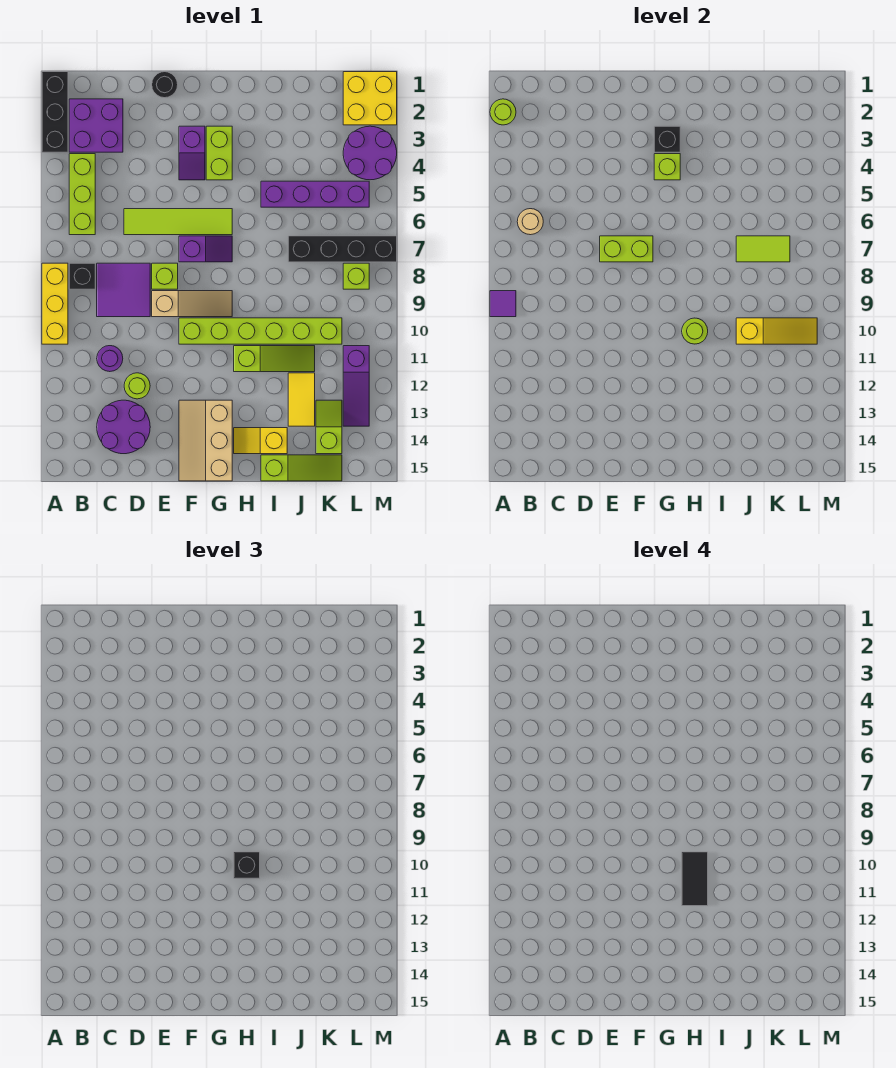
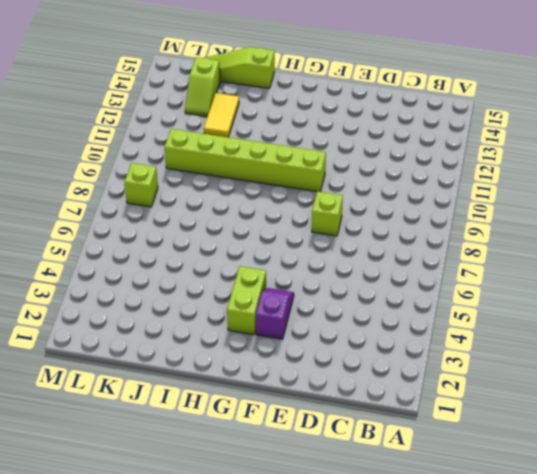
none -> black brick A1:A3 level 1
none -> yellow brick A8:A10 level 1
none -> purple brick B2:C3 level 1
none -> lime brick B4:B6 level 1

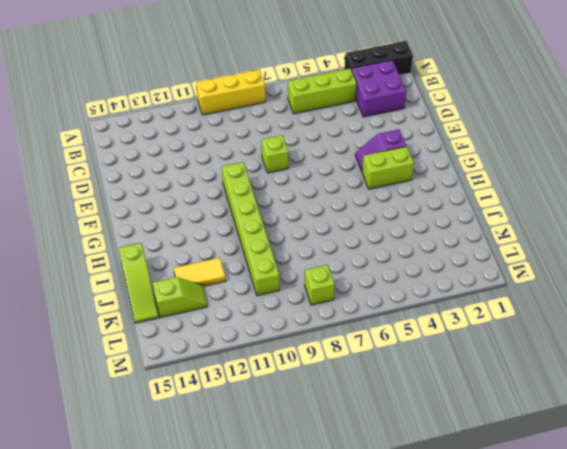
none -> black brick B8 level 1
none -> purple tile C8:D9 level 1
none -> purple round brick C11 level 1
none -> purple round brick C13:D14 level 1

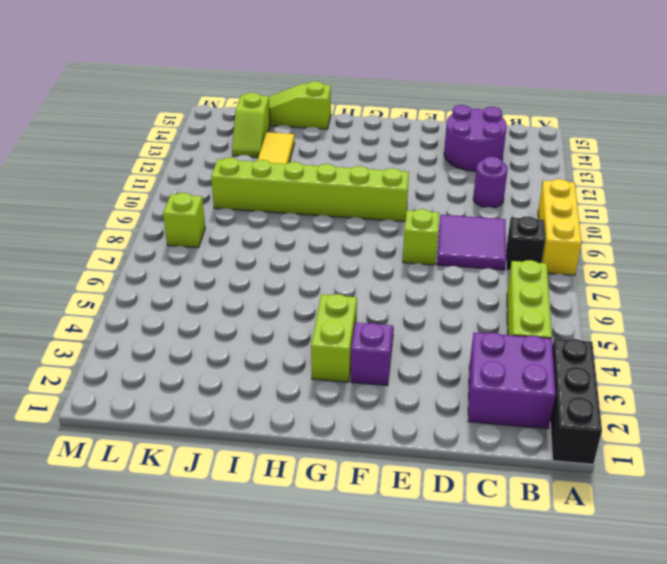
none -> lime tile D6:G6 level 1
none -> lime round brick D12 level 1
none -> black round brick E1 level 1
none -> tan slope E9:G9 level 1 top E

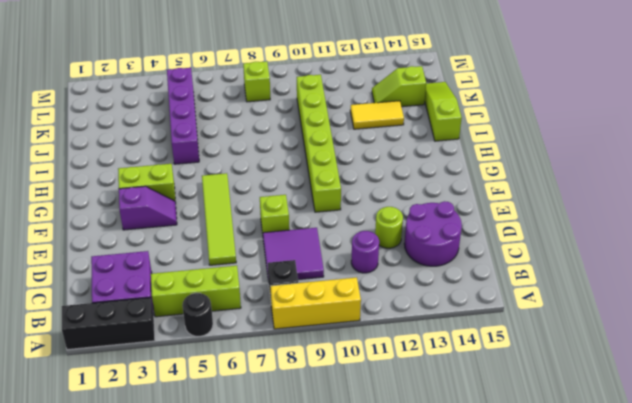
black round brick A5 level 1 -> black round brick E1 level 1
none -> tan slope E9:G9 level 1 top E
none -> purple slope F7:G7 level 1 top F
none -> tan slope F13:G15 level 1 top G
none -> lime slope H11:J11 level 1 top H

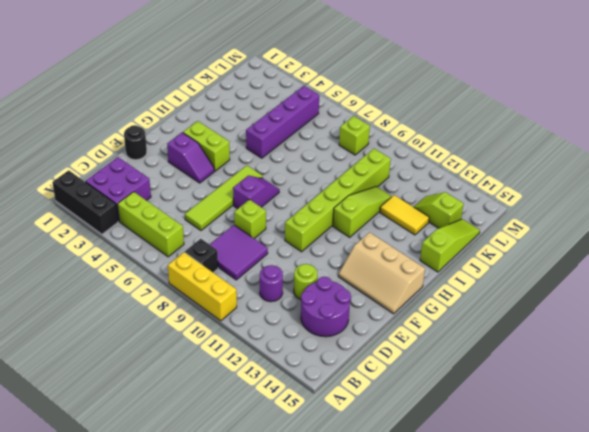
none -> tan slope E9:G9 level 1 top E
none -> yellow slope H14:I14 level 1 top I
none -> black brick J7:M7 level 1
none -> yellow brick L1:M2 level 1

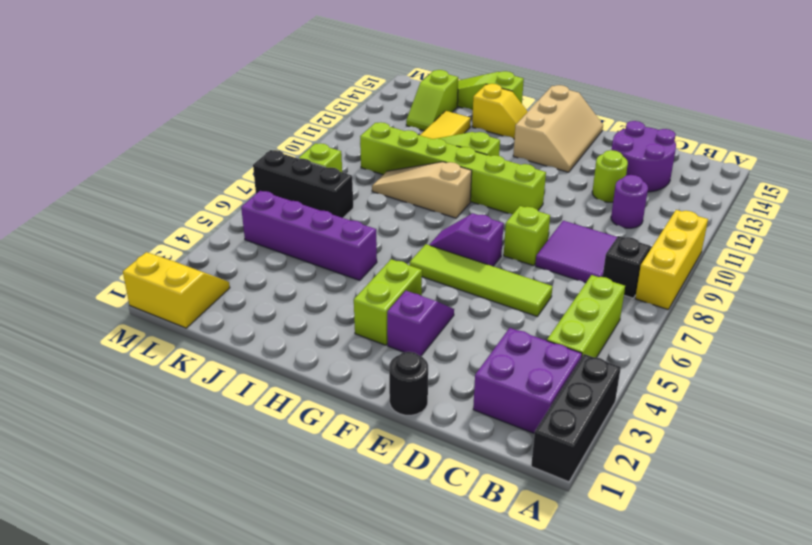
tan slope H9:J9 level 1 top H -> tan slope E9:G9 level 1 top E
black brick K7:M7 level 1 -> black brick J7:M7 level 1
yellow slope L1:M2 level 1 top 1 -> yellow brick L1:M2 level 1
none -> purple round brick L3:M4 level 1
none -> purple slope L11:L13 level 1 top 11
none -> lime round brick A2 level 2
none -> purple tile A9 level 2

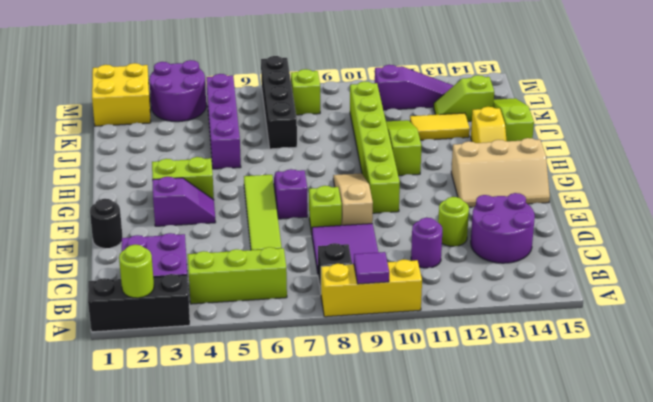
none -> tan round brick B6 level 2
none -> lime brick E7:F7 level 2
none -> black brick G3 level 2
none -> lime brick G4 level 2

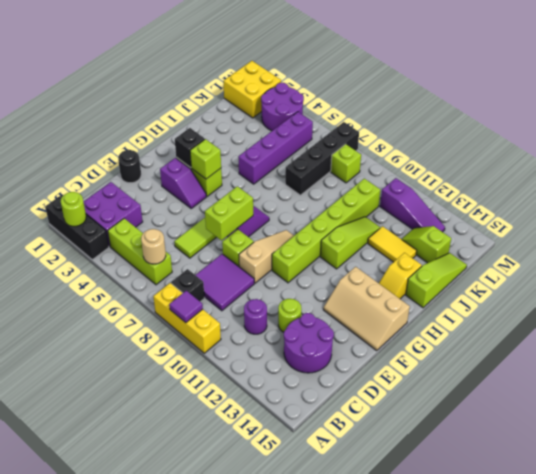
none -> lime round brick H10 level 2
none -> lime tile J7:K7 level 2
none -> yellow slope J10:L10 level 2 top J
none -> black brick H10 level 3

